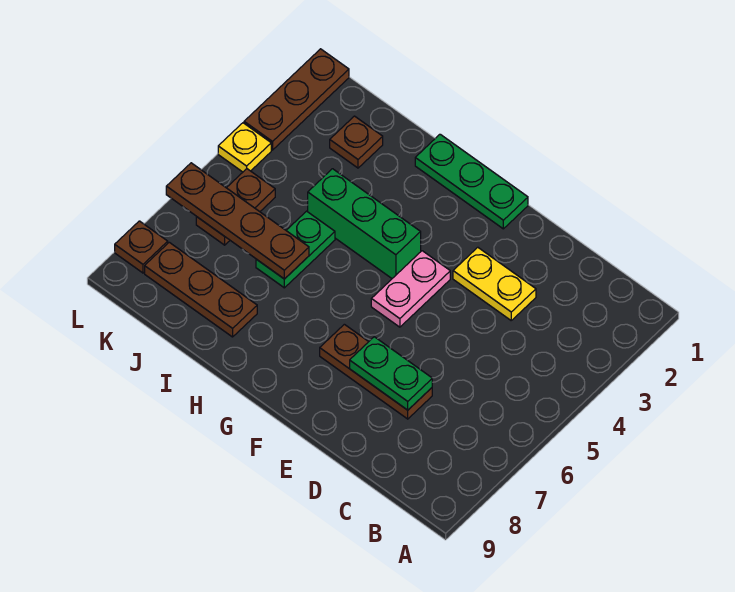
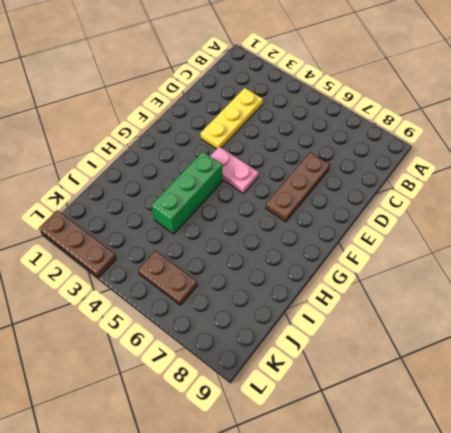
yellow plate C3:E3 level 1 -> yellow plate D3:E3 level 1
none -> green plate F1:H1 level 1
none -> green plate I5:I6 level 1
none -> brown plate I8:K8 level 1

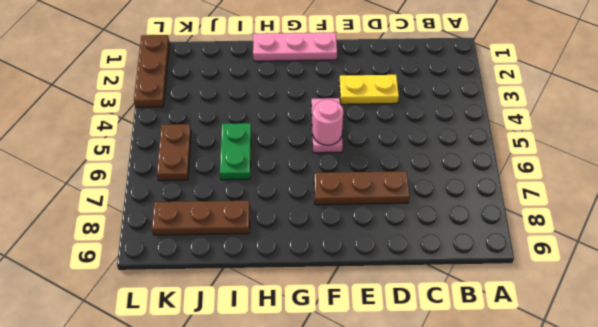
pink plate F1:H1 level 1 -> green plate F1:H1 level 1
pink round brick F5 level 2 -> none
none -> green brick G4:I4 level 1
none -> brown plate J2 level 1
none -> yellow plate L4 level 1

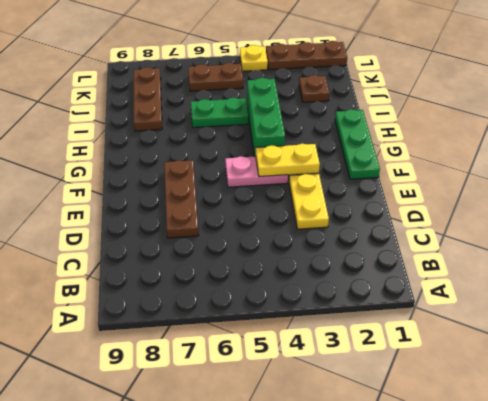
yellow plate F3:F4 level 2 -> none
none -> brown plate L8 level 1
none -> green plate D7:E7 level 2
none -> brown plate I6:L6 level 2

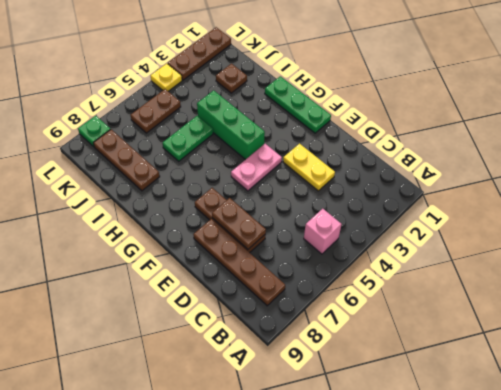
pink brick B5 level 1 -> none
brown plate B8:E8 level 1 -> brown plate I6:L6 level 2
brown plate D7:E7 level 2 -> green plate D7:E7 level 2
green plate L8 level 1 -> brown plate L8 level 1

